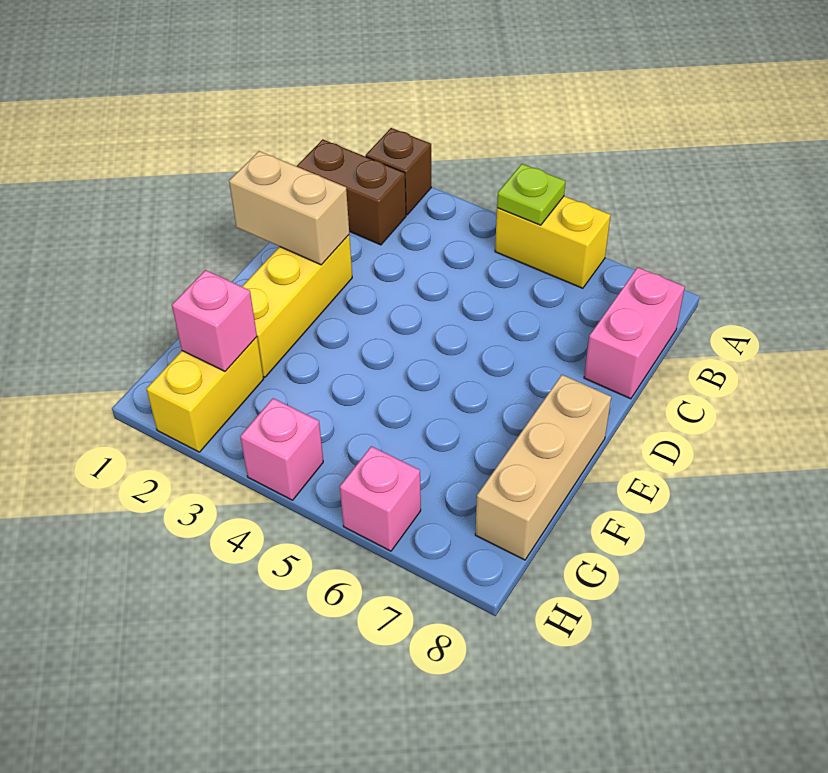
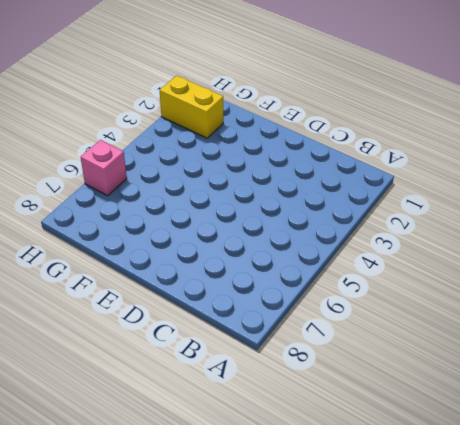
none -> brown brick A2 level 1
none -> yellow brick A5:A6 level 1
none -> brown brick B1:B2 level 1

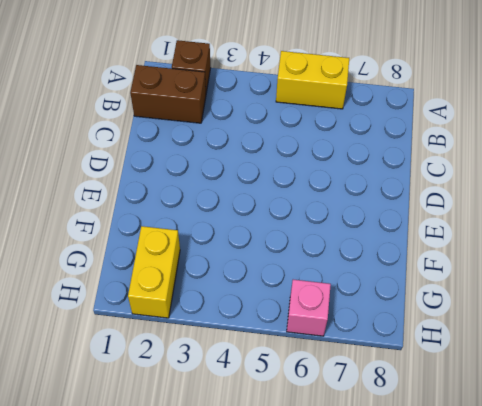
none -> pink brick B8:C8 level 1
none -> yellow brick D2:F2 level 1
none -> tan brick E8:G8 level 1

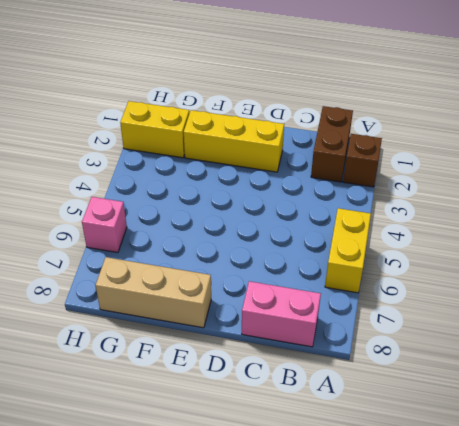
none -> pink brick H4 level 1
none -> lime plate A5 level 2
none -> tan brick D1:D2 level 2

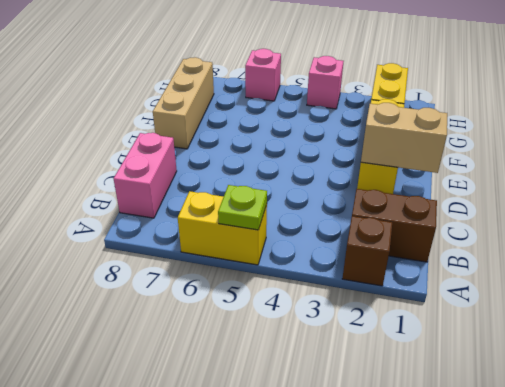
none -> pink brick G2 level 2

